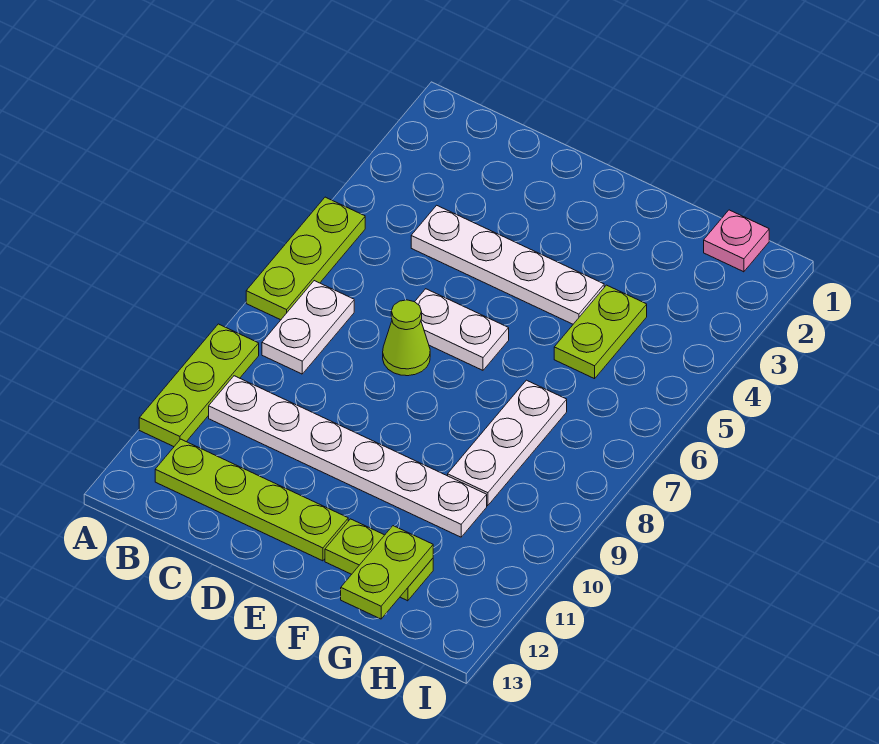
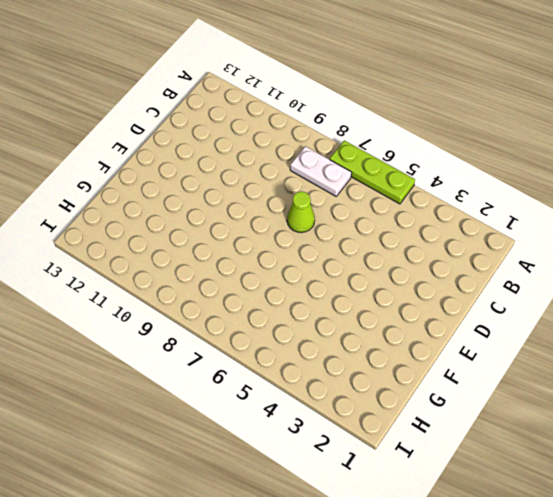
none -> lime plate A9:A11 level 1
none -> white plate B10:G10 level 1
none -> lime plate B12:E12 level 1

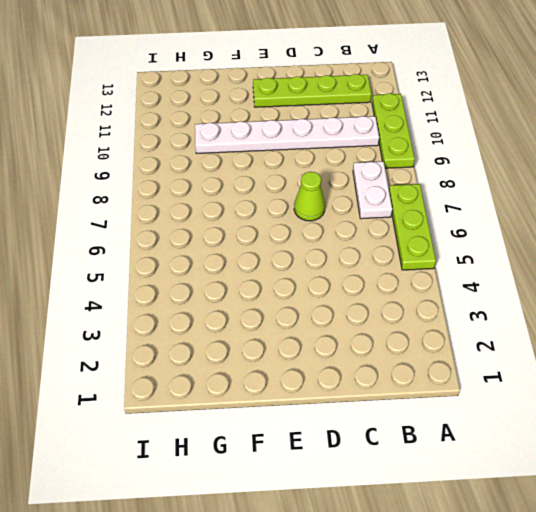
none -> white plate C4:F4 level 1
none -> white plate D6:E6 level 1
none -> lime plate F12:G12 level 1

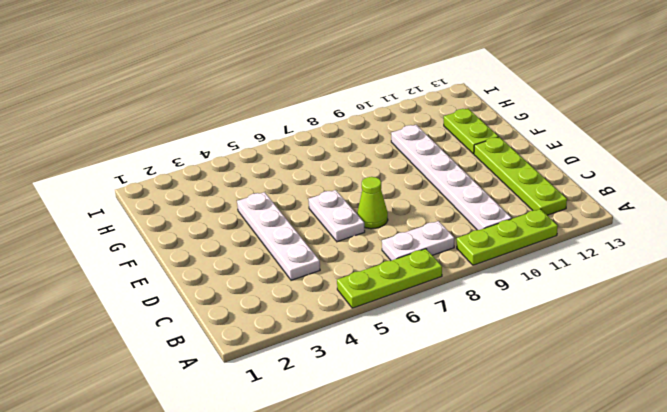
none -> lime plate G4:G5 level 1
none -> white plate G7:G9 level 1
none -> pink plate H1 level 1

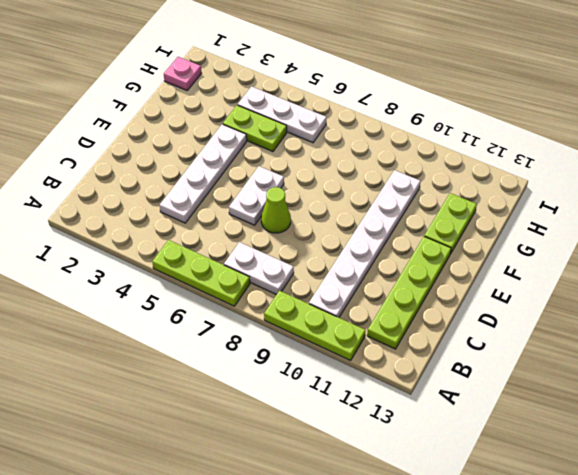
white plate H4:H6 level 1 -> white plate G7:G9 level 1
none -> lime plate G12:G13 level 2

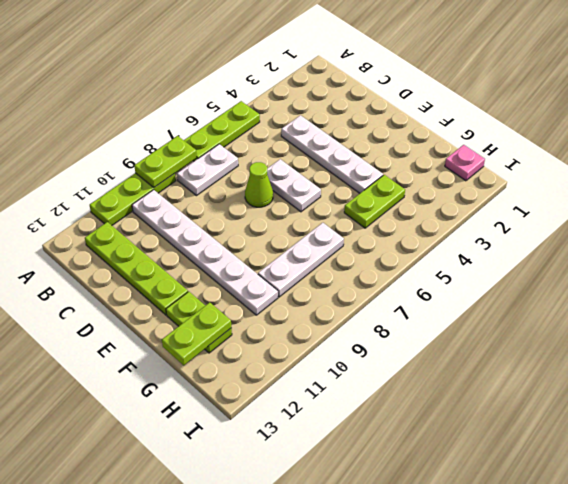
lime plate A8:A9 level 2 -> none

